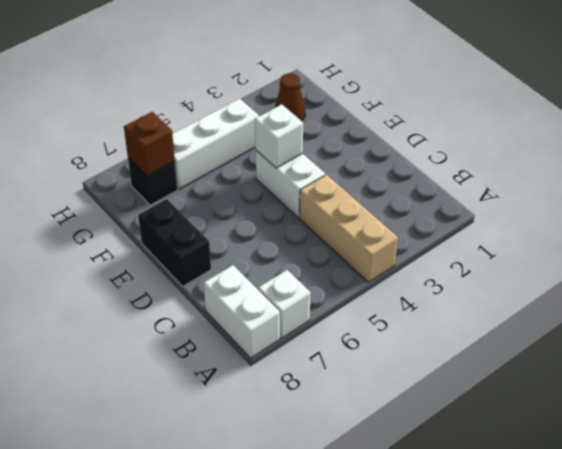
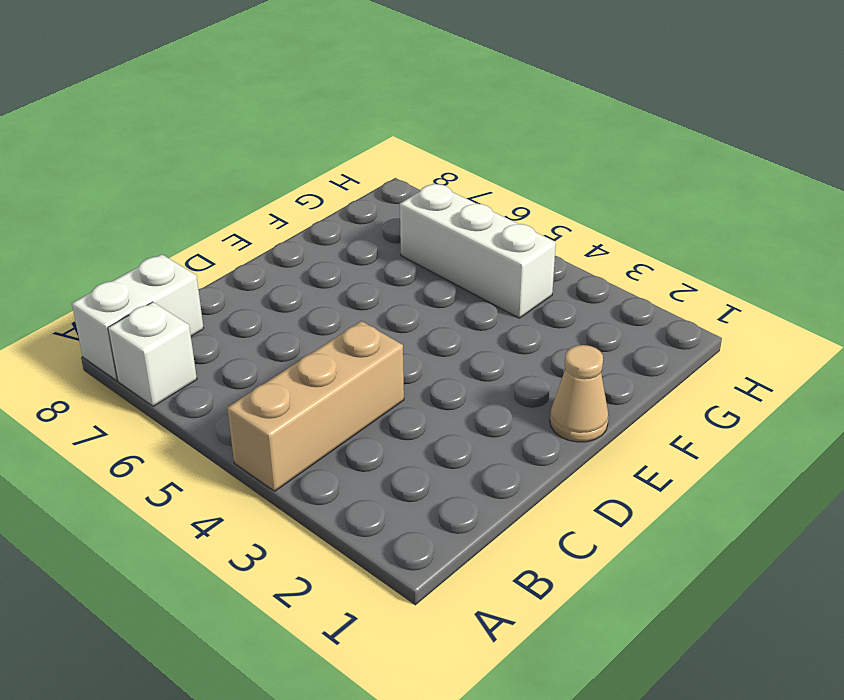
tan cone E1 level 1 -> none
none -> white brick D4:E4 level 1
none -> black brick D8:E8 level 1

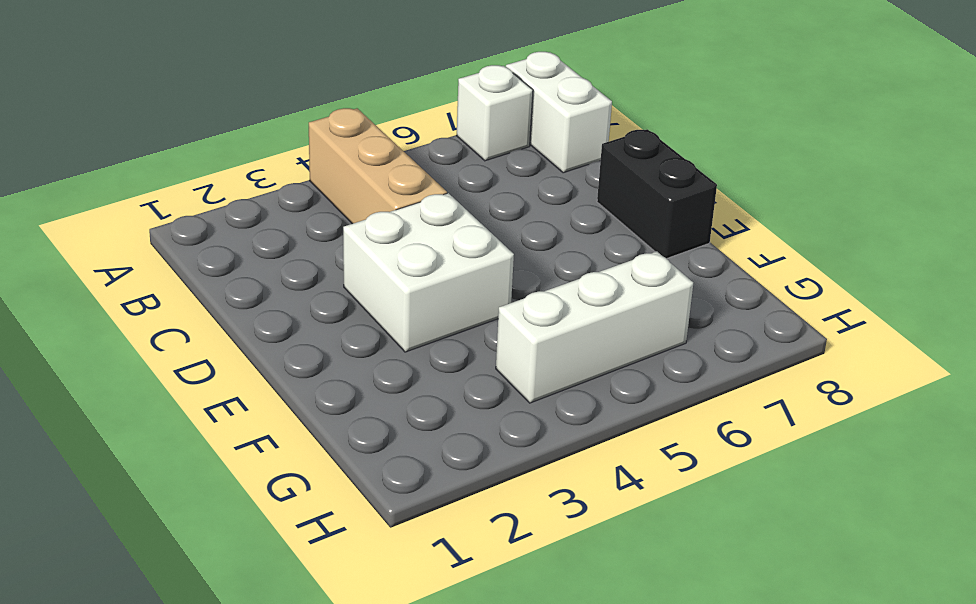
white brick D3:E4 level 1 -> white brick D4:E4 level 1
none -> brown cone G2 level 1
none -> black brick G7 level 1

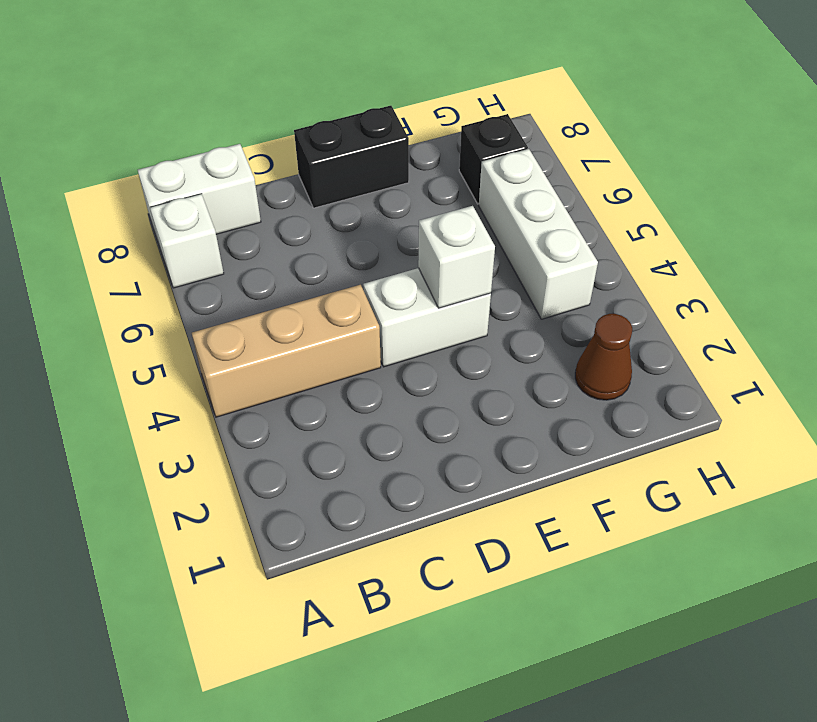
none -> brown brick G7 level 2

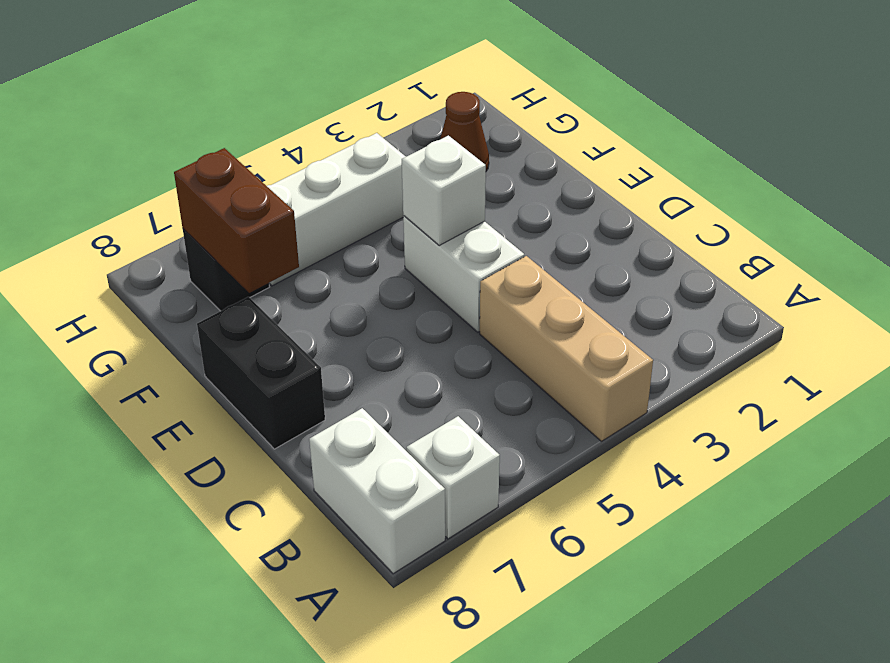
brown brick F7:G7 level 2 -> brown brick G7 level 2

